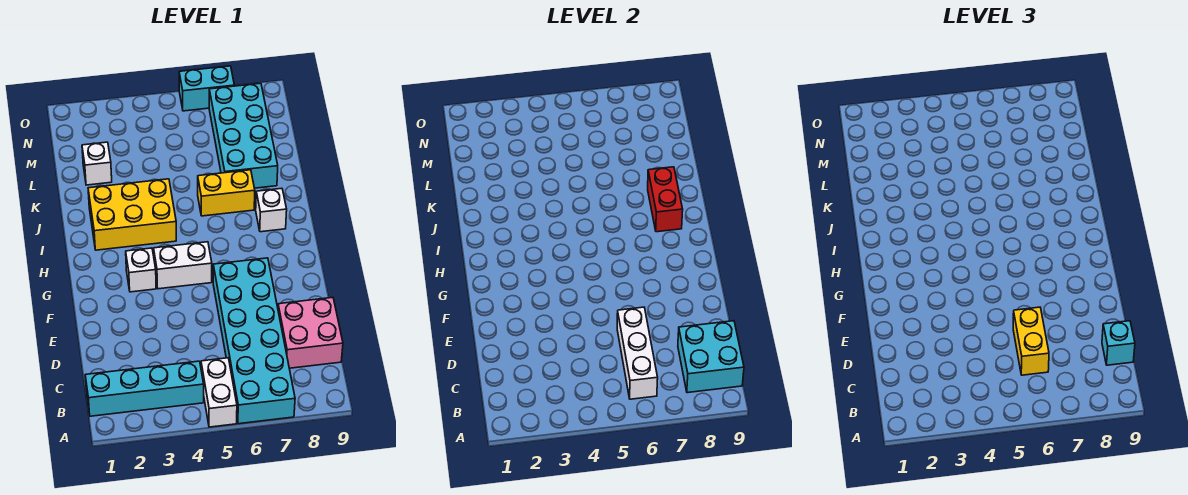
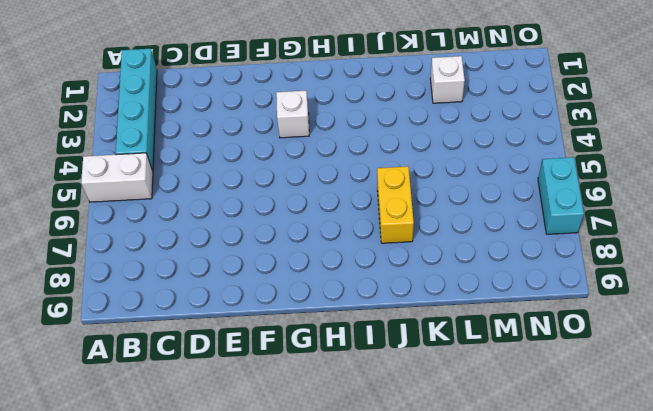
none -> cyan brick A6:F7 level 1
none -> pink brick C8:D9 level 1
none -> white brick G4:G5 level 1

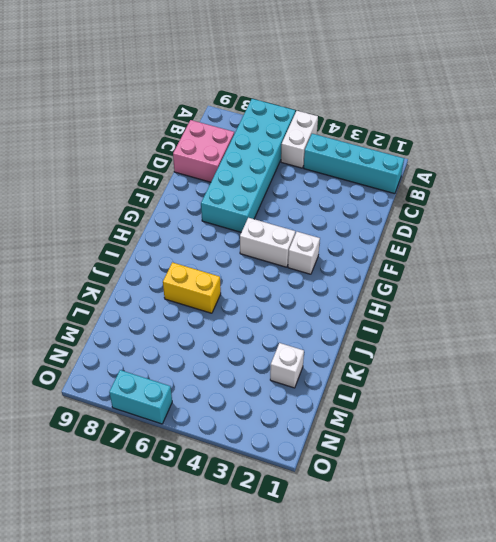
none -> yellow brick I2:J4 level 1
none -> white brick I8 level 1
none -> cyan brick K7:N8 level 1

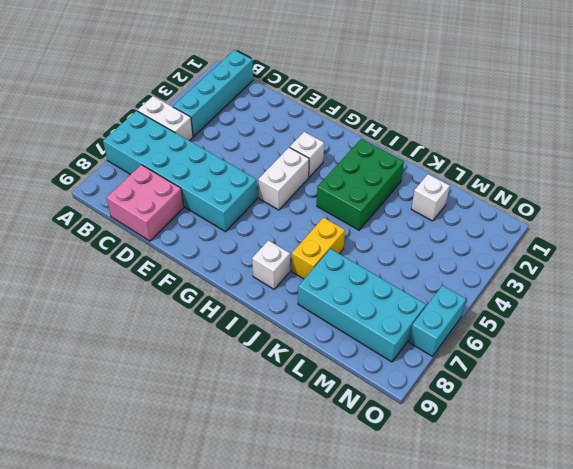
green brick I2:J4 level 1 -> yellow brick I2:J4 level 1
none -> white brick B6:D6 level 2
none -> cyan brick B8:C9 level 2
none -> red brick I8:J8 level 2

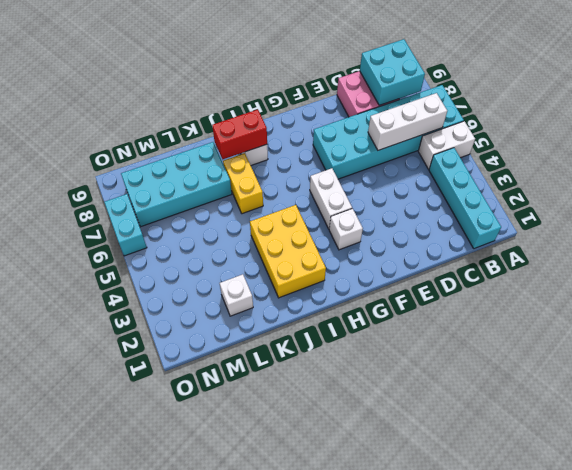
none -> yellow brick C6:D6 level 3
none -> cyan brick C9 level 3

